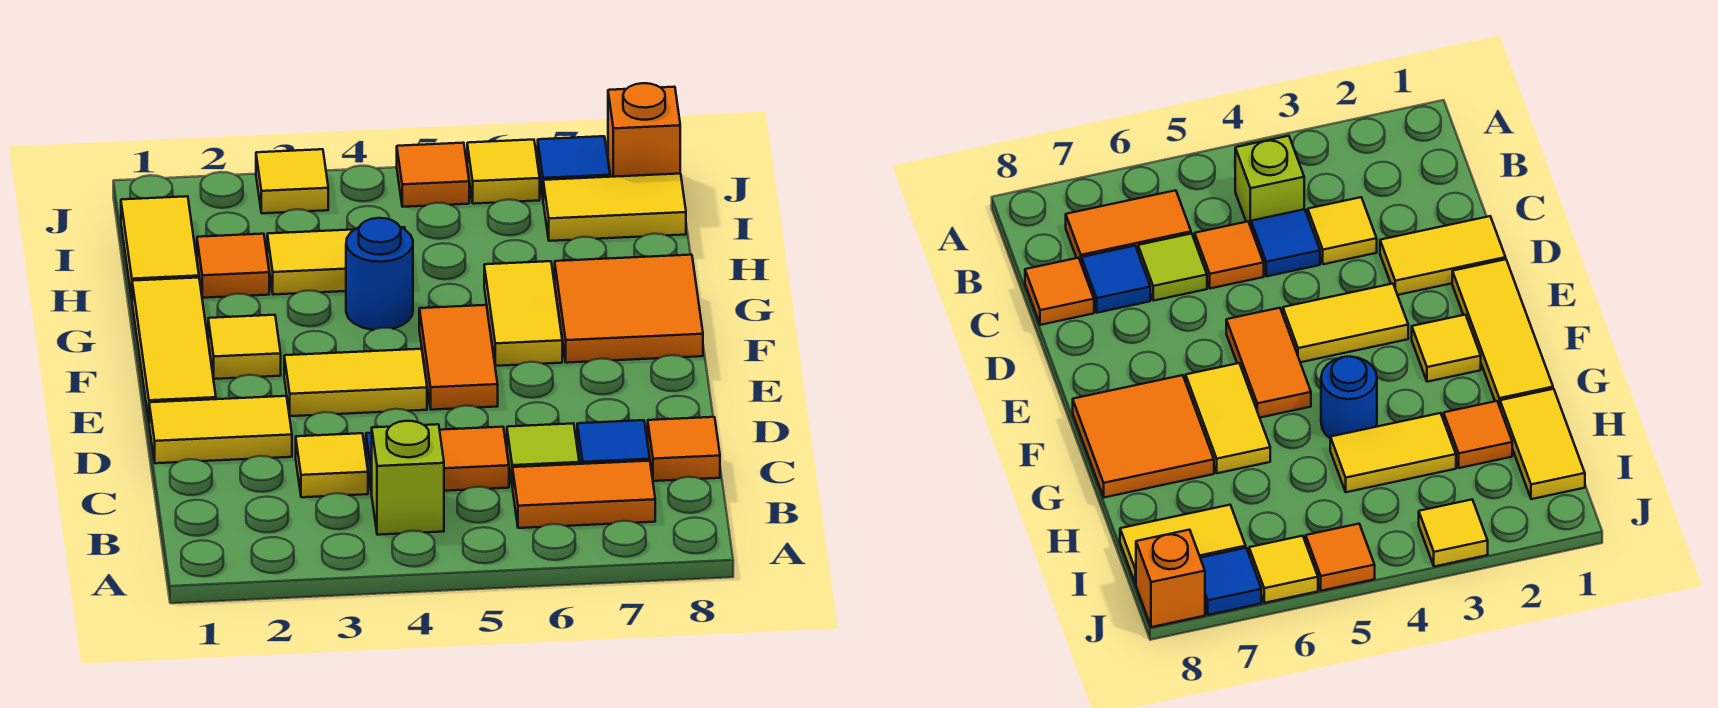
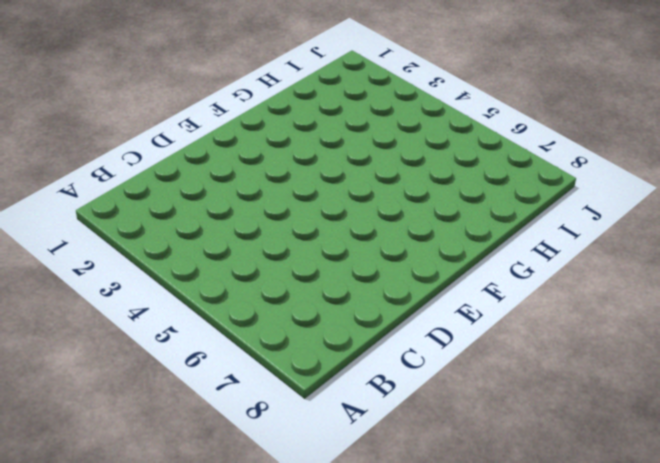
none -> lime brick B4 level 1
none -> orange tile B6:B7 level 1
none -> yellow tile C3 level 1

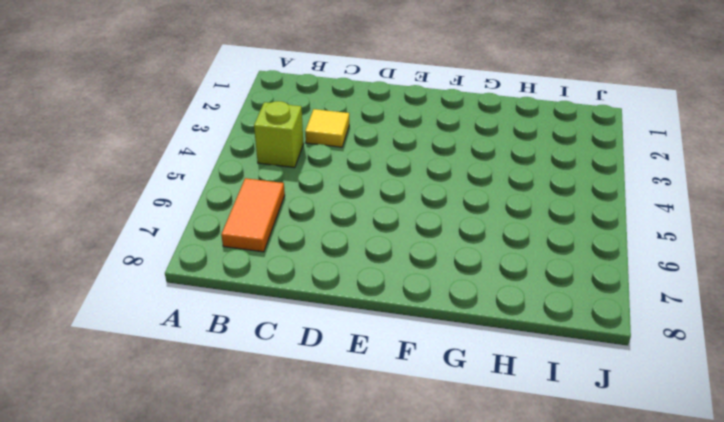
none -> blue tile C4 level 1
none -> orange tile C5 level 1
none -> lime tile C6 level 1

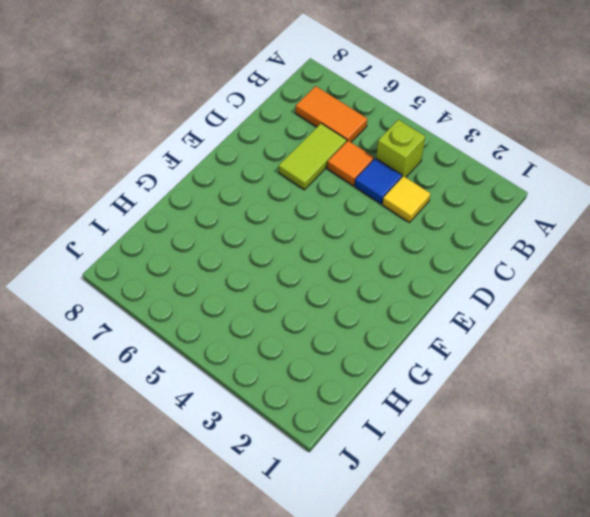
lime tile C6:D6 level 1 -> lime tile C6 level 1
none -> blue tile C7 level 1
none -> orange tile C8 level 1
none -> yellow tile D1:D2 level 1

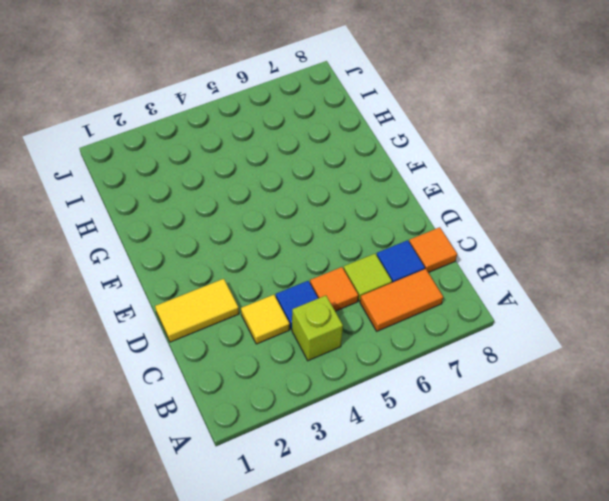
none -> yellow tile E1:G1 level 1
none -> yellow tile E3:E4 level 1
none -> orange tile E5:F5 level 1

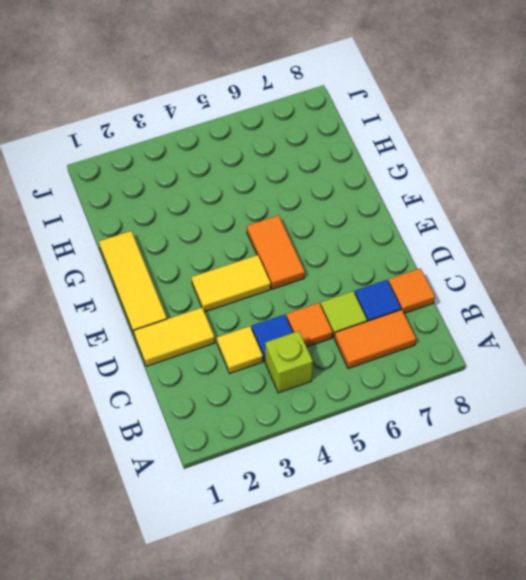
none -> yellow tile F2 level 1
none -> yellow tile F6:G6 level 1
none -> orange tile F7:G8 level 1

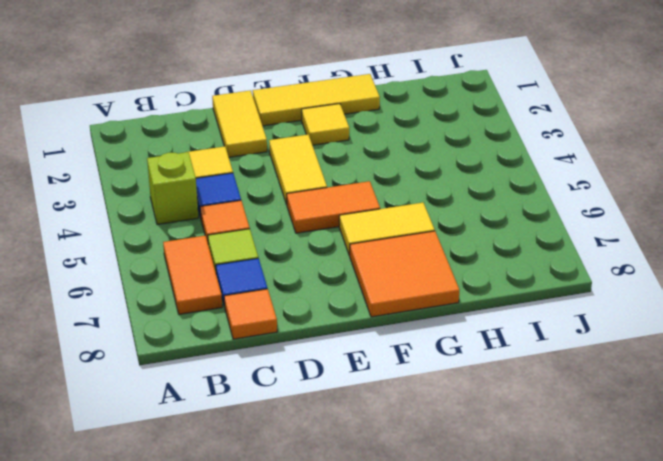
none -> blue round brick G4 level 1
none -> yellow tile H1:I1 level 1
none -> orange tile H2 level 1

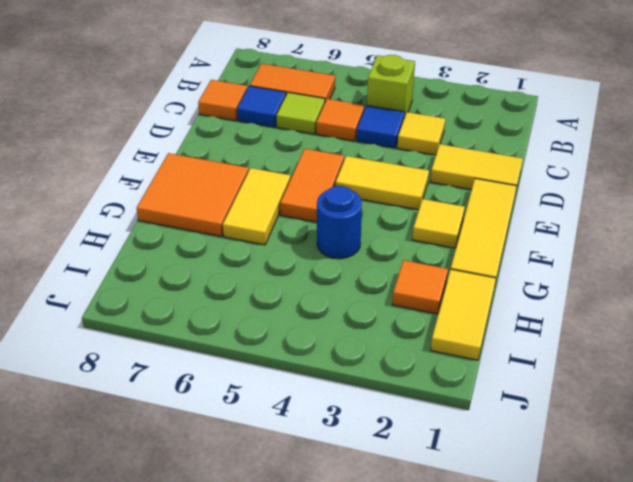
none -> yellow tile H3:H4 level 1
none -> yellow tile I7:I8 level 1
none -> yellow tile J3 level 1

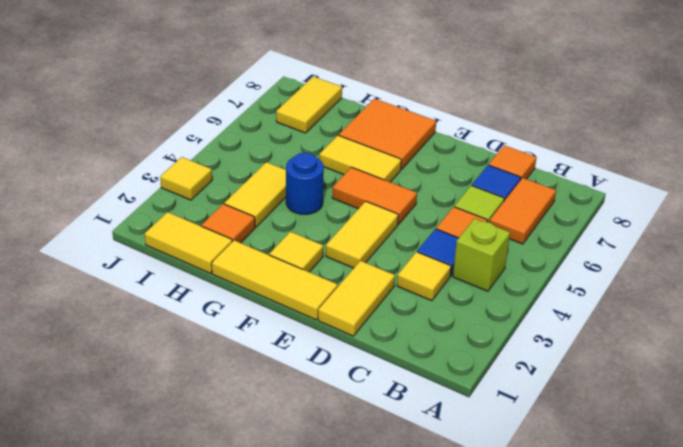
none -> orange tile J5 level 1
none -> yellow tile J6 level 1
none -> blue tile J7 level 1

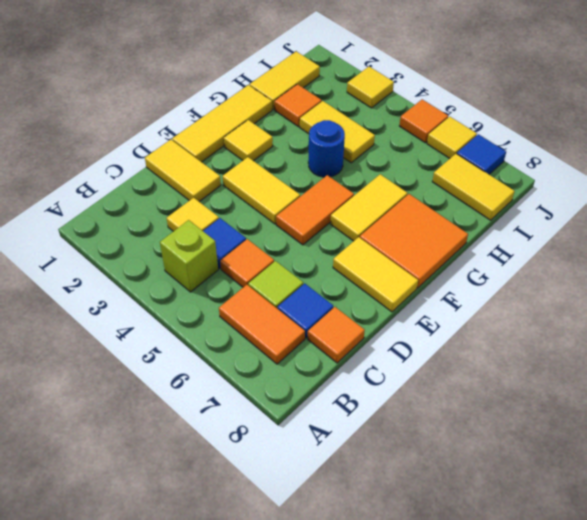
yellow tile E7:E8 level 1 -> none
none -> orange brick J8 level 1

